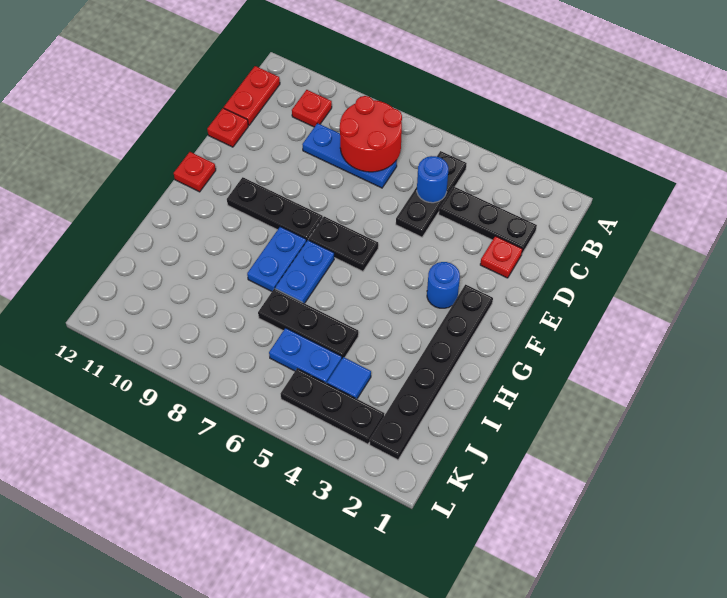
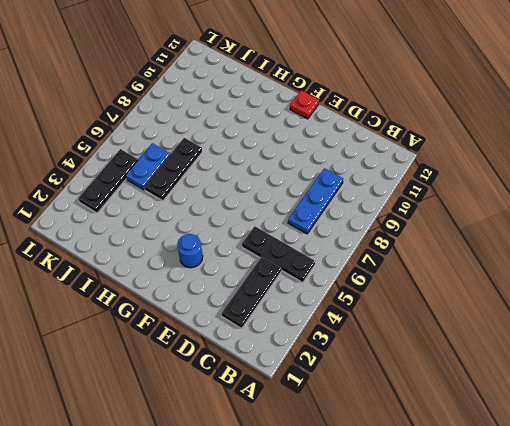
none -> red plate B10 level 1
none -> red plate B12:C12 level 1
none -> red plate D2 level 1

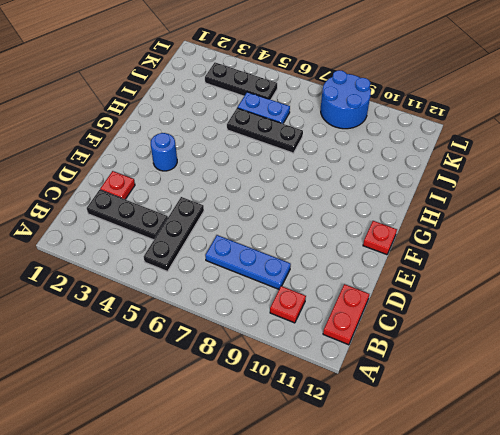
blue round brick K8:L9 level 1 -> none
none -> red plate D12 level 1
none -> black plate F2:K2 level 1
none -> black plate F6:F7 level 1

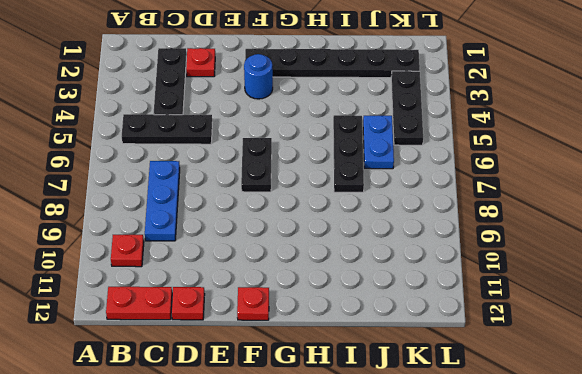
none -> black plate F8:F10 level 1
none -> blue plate G7:H7 level 1
none -> blue plate G8:H8 level 1

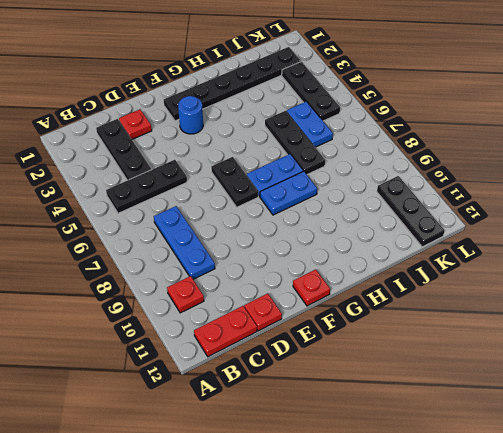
black plate K10:K12 level 1 -> black plate F8:F10 level 1
none -> blue tile J4 level 1
none -> red round brick B7:C8 level 2
none -> blue round brick C5 level 2

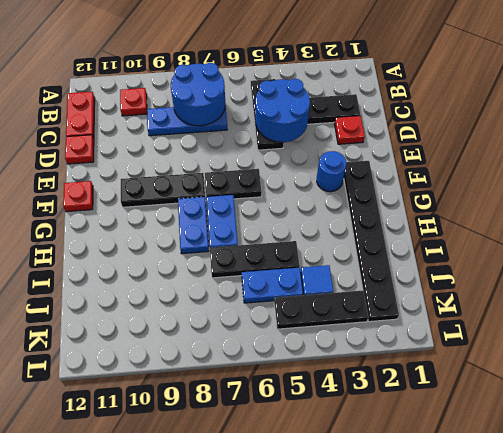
blue round brick B7:C8 level 2 -> red round brick B7:C8 level 2
blue round brick C4:D5 level 2 -> blue round brick C5 level 2

